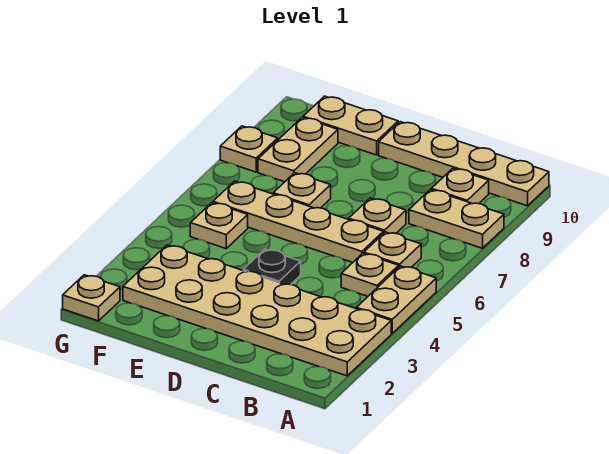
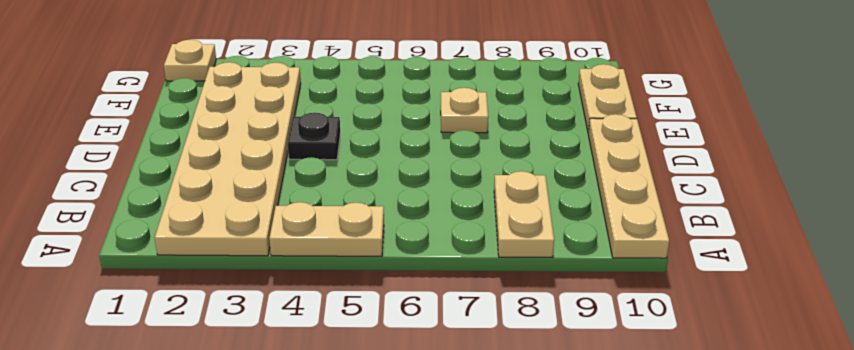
none -> tan plate B5 level 1
none -> tan plate B6 level 1
none -> tan plate B9 level 1

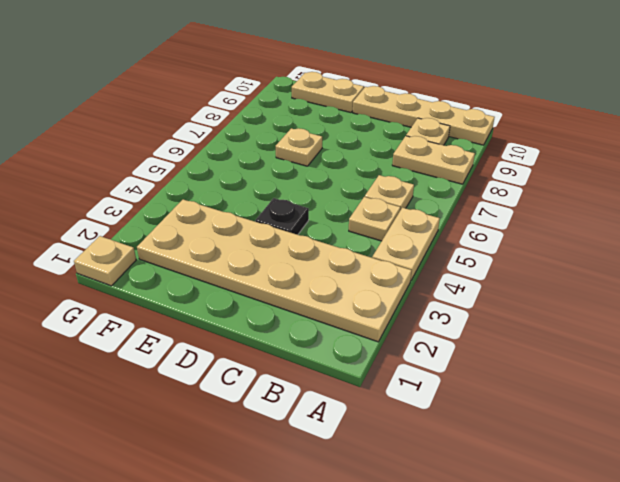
none -> tan plate C6:F6 level 1
none -> tan plate C7 level 1
none -> tan plate F5 level 1

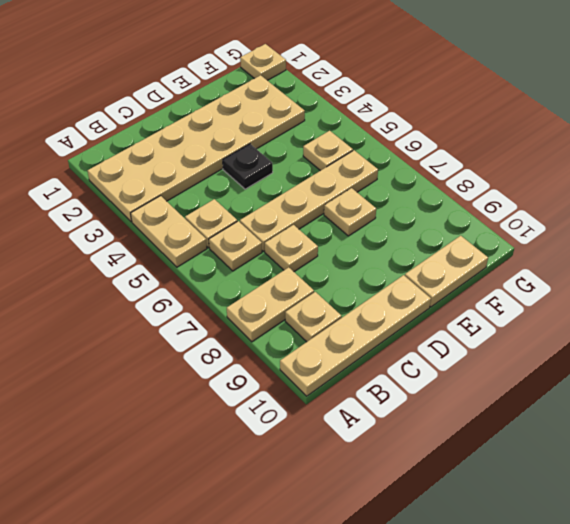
none -> tan plate F8:F9 level 1
none -> tan plate G8 level 1

